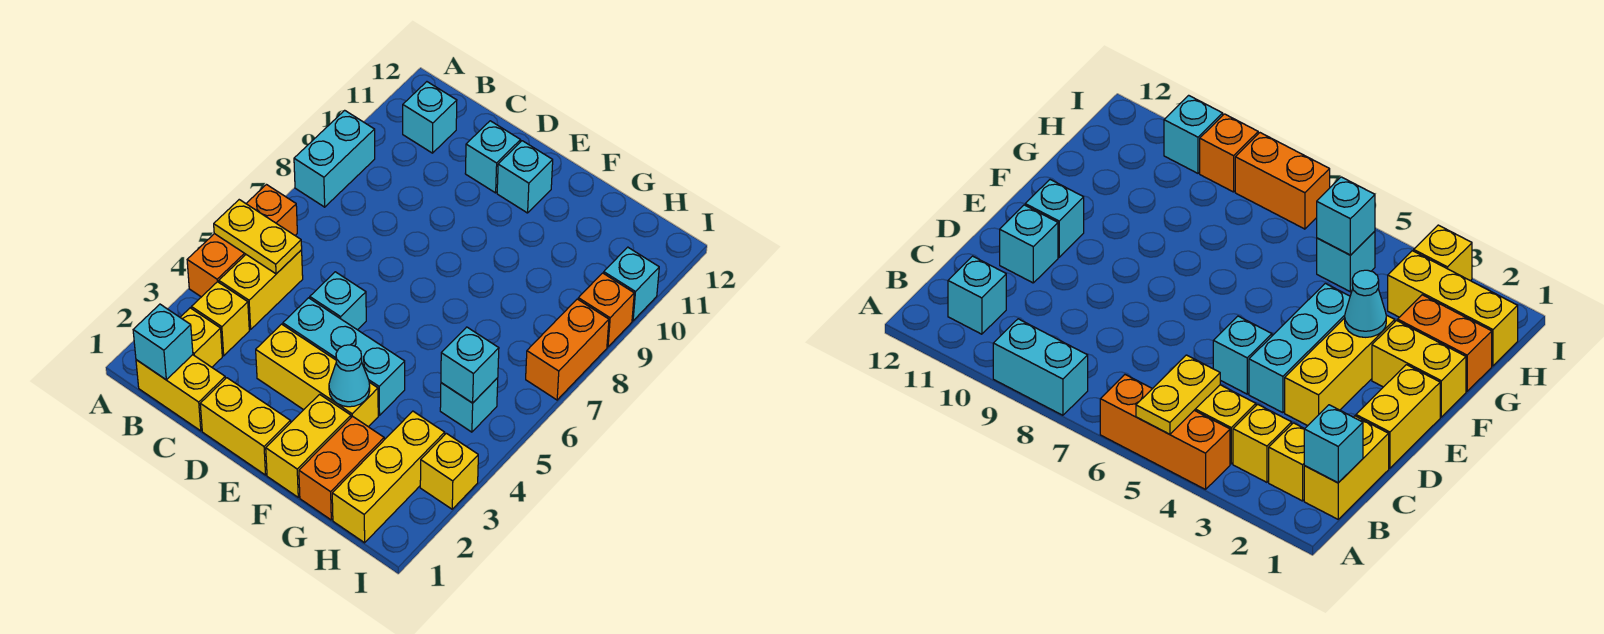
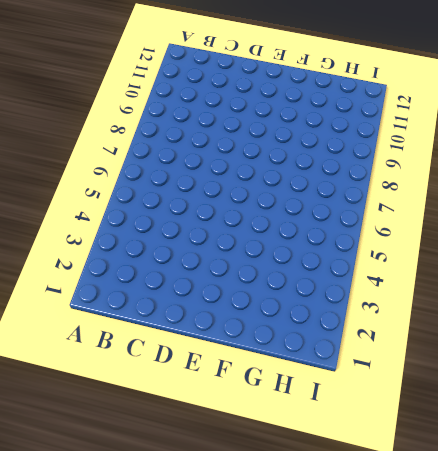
none -> orange brick A4:A6 level 1
none -> cyan brick A8:A9 level 1
none -> yellow brick B1:C1 level 1

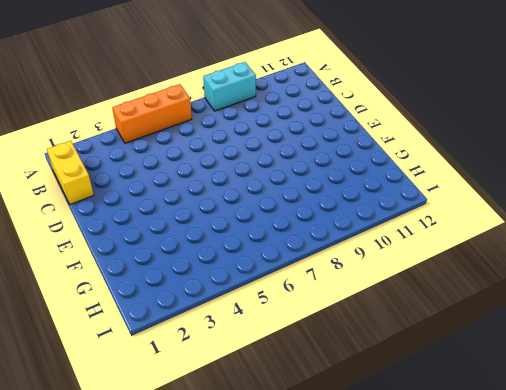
none -> yellow brick B2 level 1
none -> yellow brick B3 level 1
none -> yellow brick B4:B5 level 1

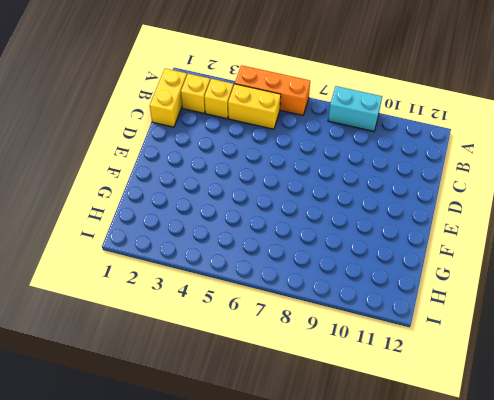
none -> cyan brick B11 level 1
none -> yellow brick D1:E1 level 1
none -> yellow brick D3:F3 level 1

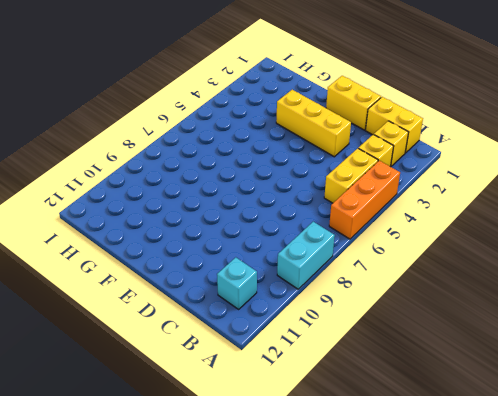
none -> cyan brick D4:F4 level 1
none -> cyan brick D5 level 1
none -> cyan brick D11 level 1

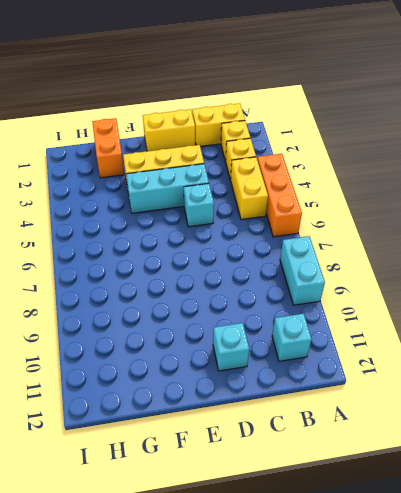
none -> cyan brick E11 level 1
none -> yellow brick F1:F2 level 1
none -> yellow brick H1:H3 level 1

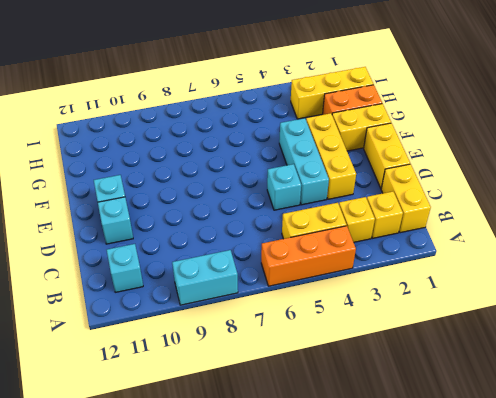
none -> cyan brick H5 level 1
none -> yellow brick I3 level 1
none -> orange brick I7:I8 level 1

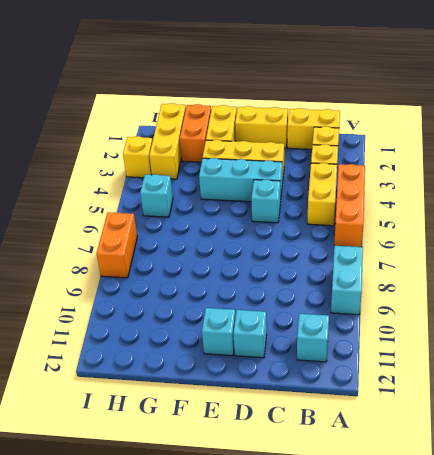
none -> orange brick I9 level 1
none -> cyan brick I10 level 1
none -> yellow plate A5:B5 level 2

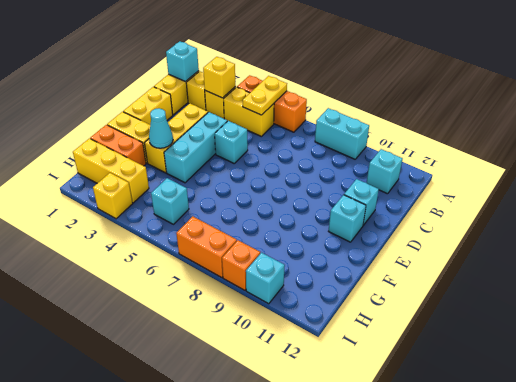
yellow brick B3 level 2 -> none
none -> cyan brick H5 level 2

